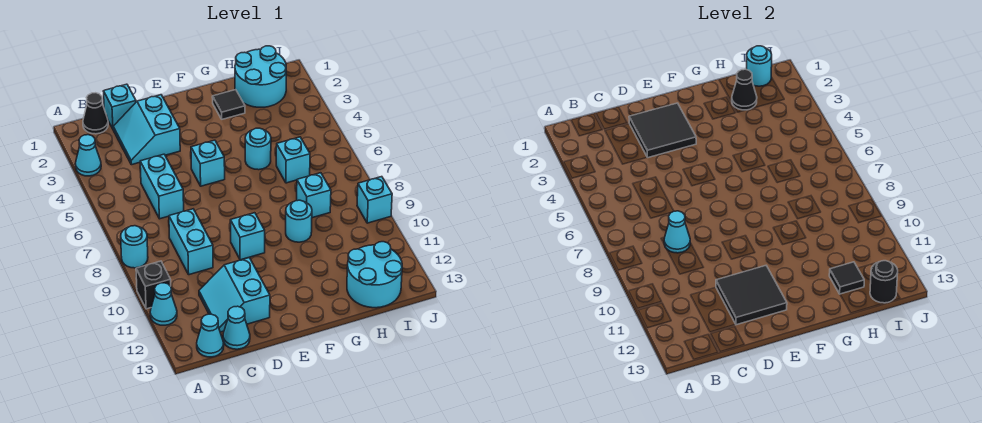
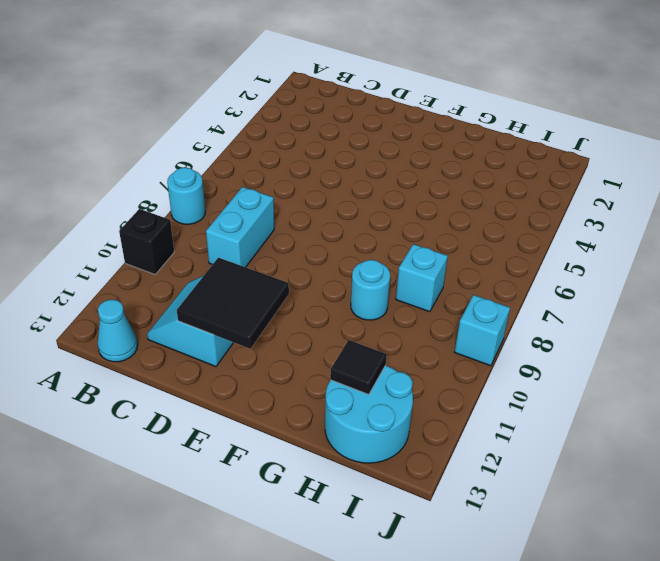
none -> cyan cone A3 level 1
none -> cyan cone A11 level 1
none -> black cone B1 level 1

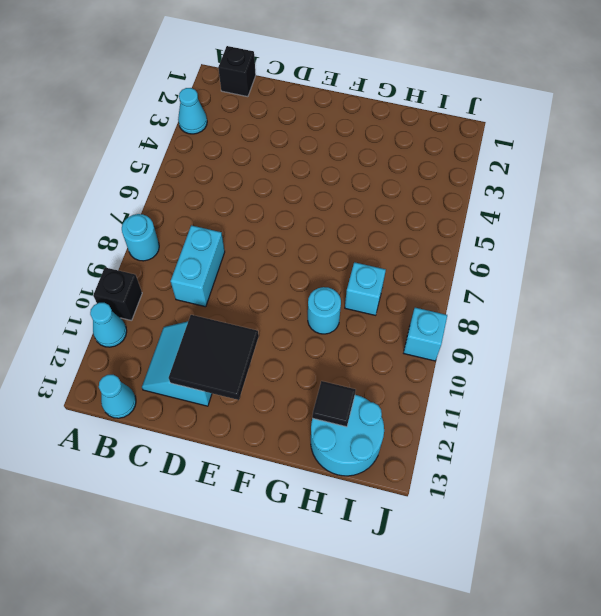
black brick B1 level 1 -> black cone B1 level 1
none -> cyan brick C1 level 1
none -> cyan slope C2:D3 level 1 top D
none -> cyan brick C5:C6 level 1

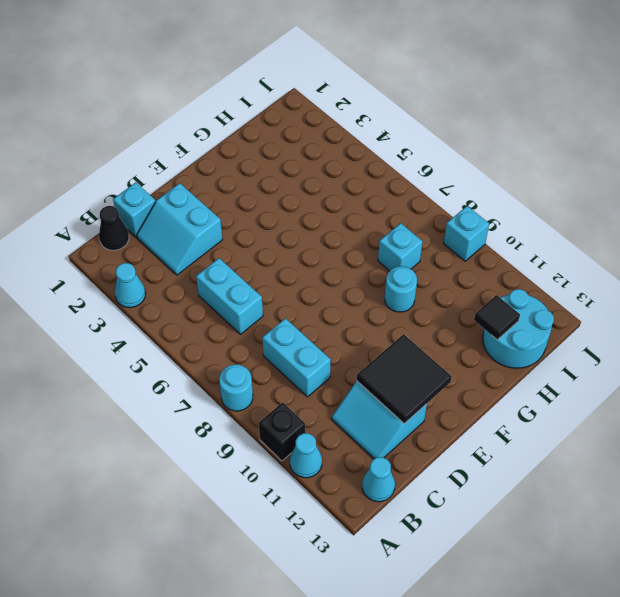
none -> cyan cone C13 level 1
none -> cyan brick E5 level 1
none -> cyan brick E9 level 1

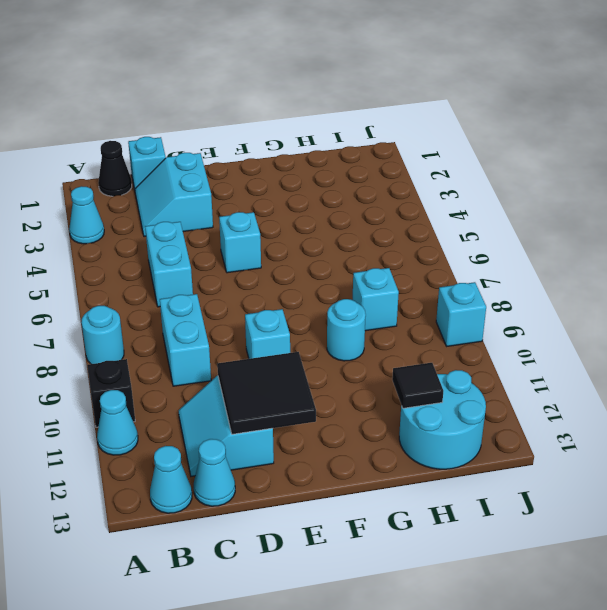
none -> black tile G2 level 1
none -> cyan round brick G5 level 1
none -> cyan round brick H1:I2 level 1

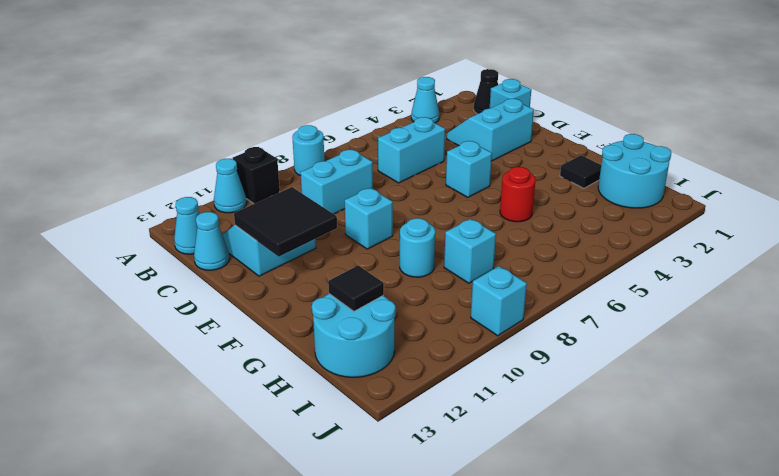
red round brick G5 level 1 -> cyan round brick G5 level 1
none -> cyan brick H6 level 1
none -> cyan cone C8 level 2
none -> black tile D2:E3 level 2

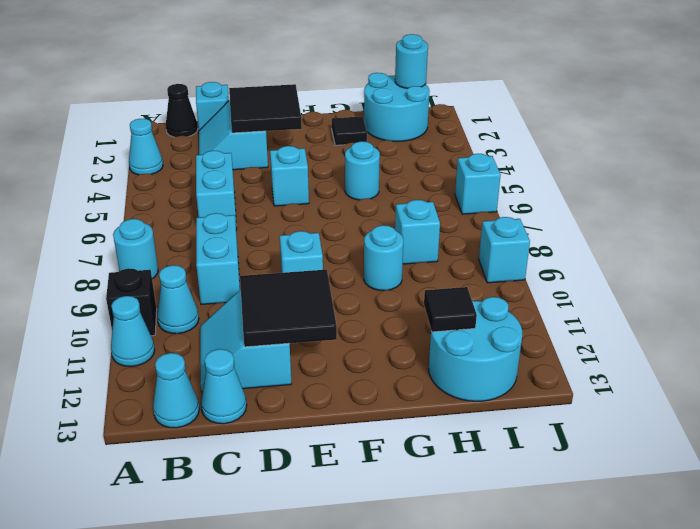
cyan cone B10 level 1 -> cyan cone C8 level 2
cyan brick J6 level 1 -> cyan brick H6 level 1
none -> black cone H2 level 2
none -> black round brick I13 level 2

